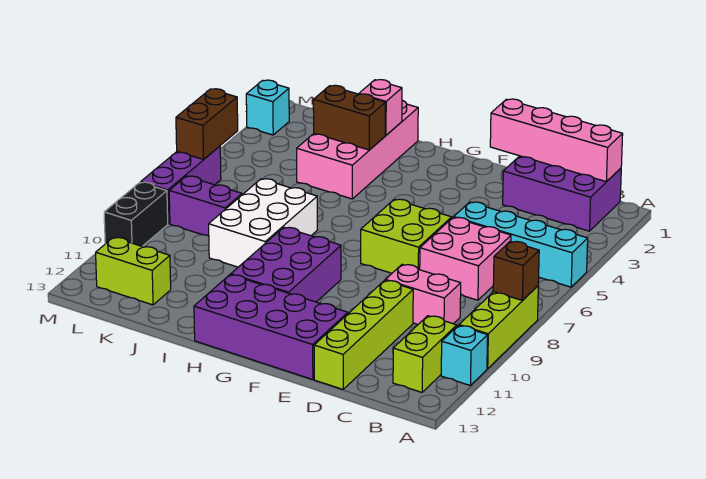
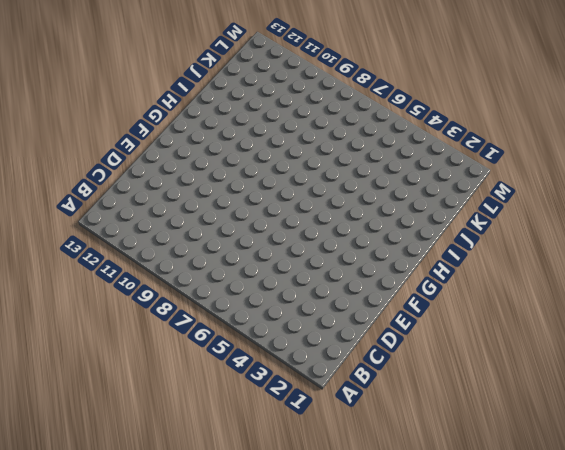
none -> cyan brick A5:D5 level 1
none -> lime brick A8:A10 level 1
none -> cyan brick A11 level 1

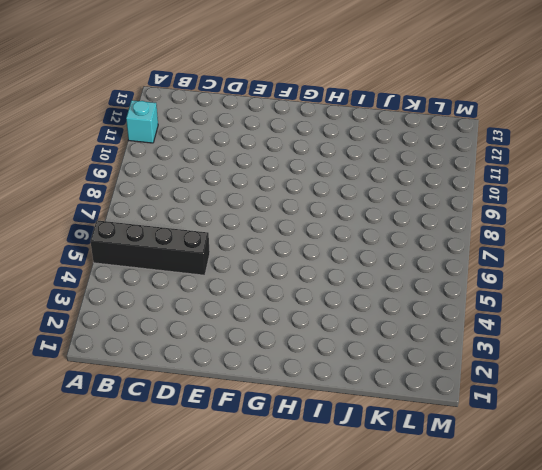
black brick A5:D5 level 1 -> cyan brick A5:D5 level 1
none -> lime brick A8:A10 level 1
none -> purple brick B1:D2 level 1
none -> lime brick B11:B12 level 1

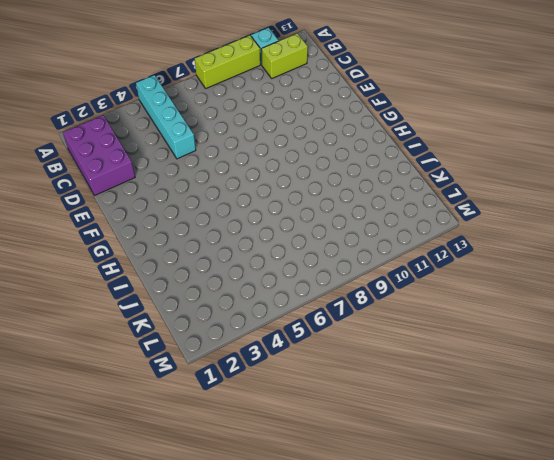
none -> pink brick C6:D7 level 1
none -> pink brick C9:D9 level 1
none -> lime brick D10:D13 level 1

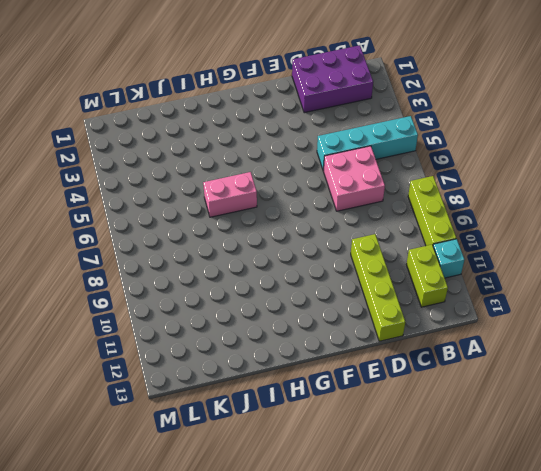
pink brick H6:I6 level 1 -> pink brick C9:D9 level 1
none -> lime brick E6:F7 level 1
none -> purple brick E12:H13 level 1
none -> purple brick G9:H11 level 1

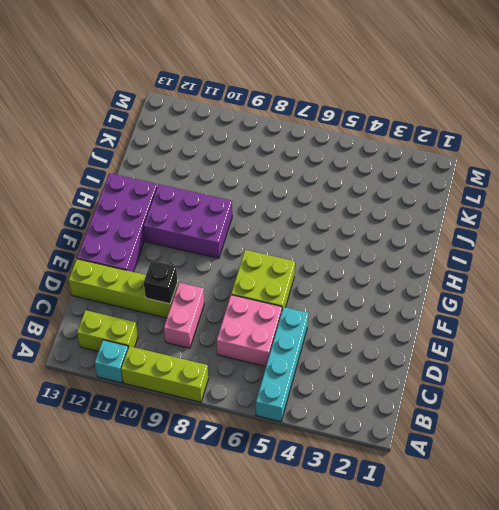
black brick D10 level 2 -> none
none -> purple brick B1:D2 level 1
none -> pink brick I1:J4 level 1
none -> white brick I7:J9 level 1

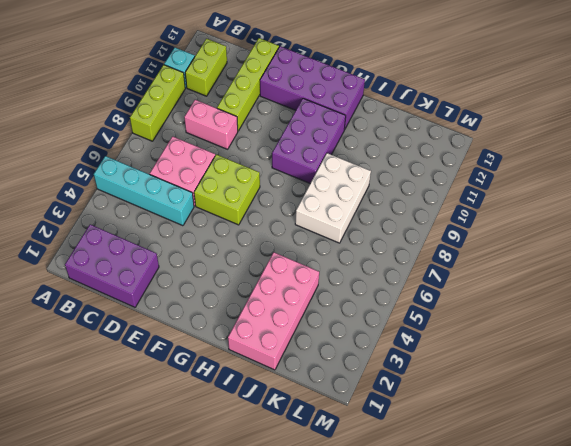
none -> purple brick K8:L8 level 1
none -> lime brick K12:L12 level 1
none -> cyan brick M2 level 1

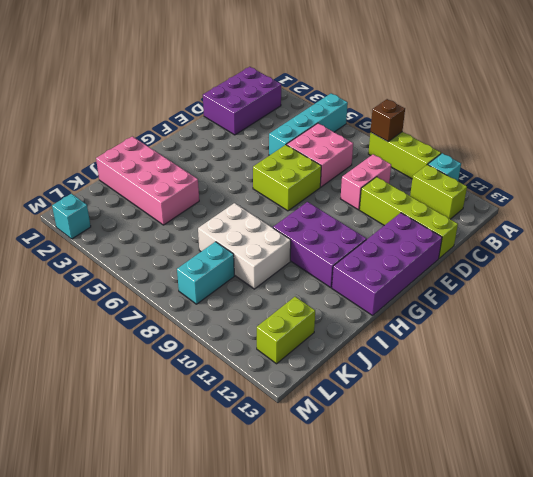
cyan brick K8:L8 level 1 -> purple brick K8:L8 level 1
none -> purple brick M6:M8 level 1
none -> black brick M9:M10 level 1
none -> pink brick B1:E1 level 2

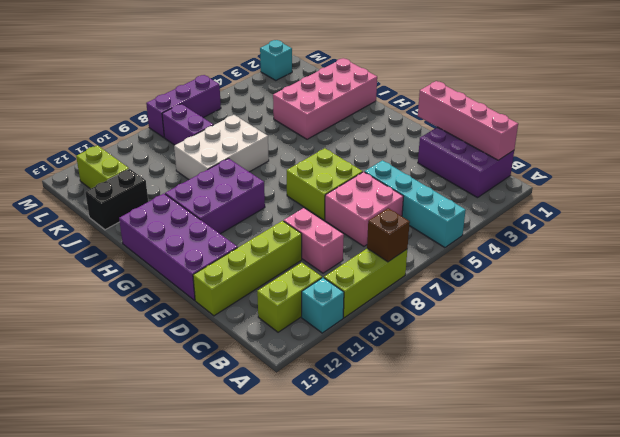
black brick J12:J13 level 1 -> black brick M9:M10 level 1
none -> pink brick I2 level 2
none -> brown brick I3:J3 level 2
none -> brown brick M5:M6 level 2

